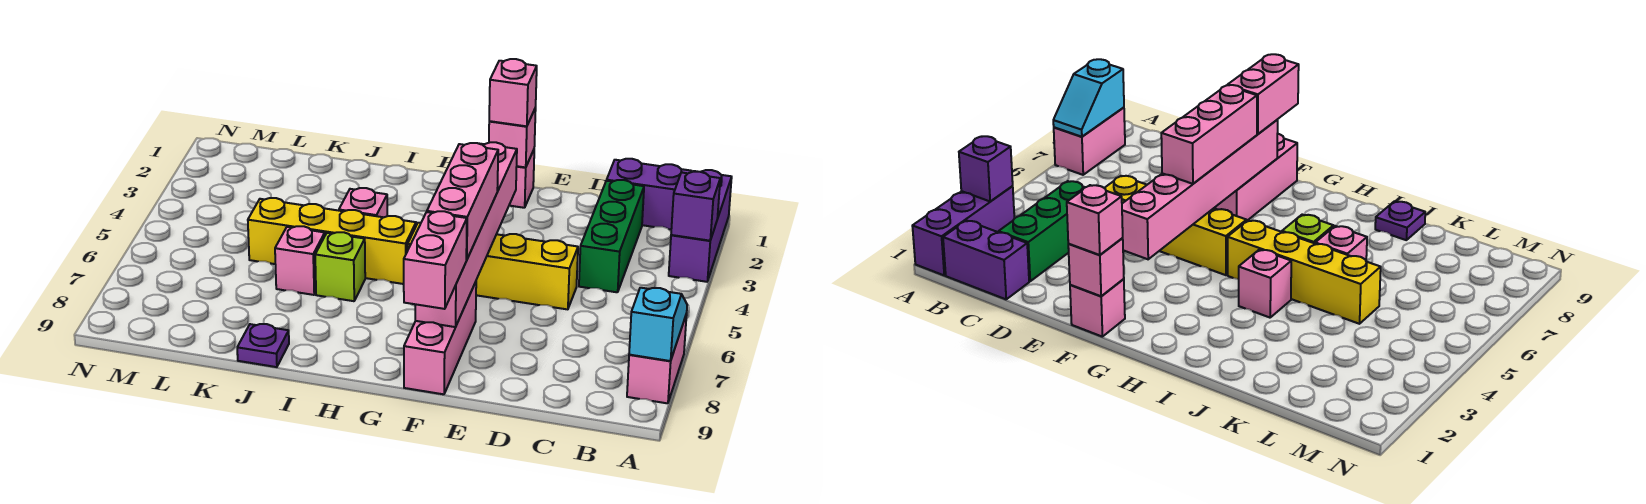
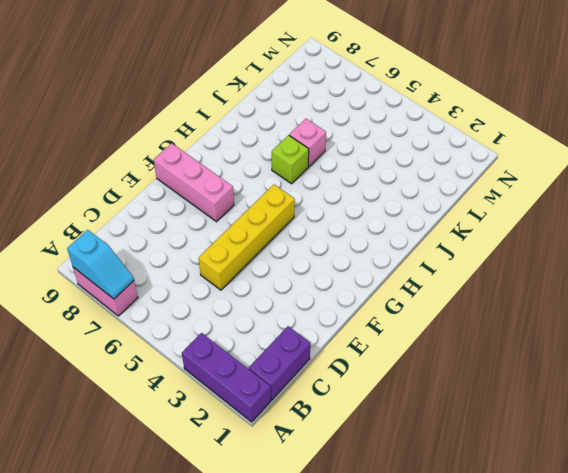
none -> green brick C2:C4 level 1
none -> pink brick F1 level 1
none -> yellow brick H5:K5 level 1

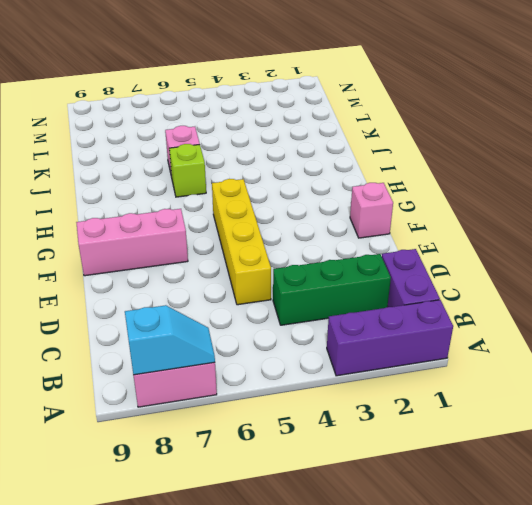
none -> yellow brick H5:K5 level 1
none -> pink brick I4 level 1
none -> purple plate J9 level 1

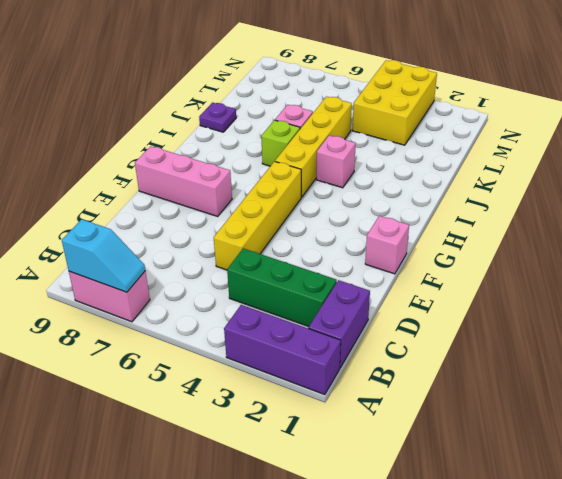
yellow brick L3:N4 level 1 -> none
none -> purple brick A3 level 2
none -> pink brick F1 level 2
none -> pink brick F3:F8 level 2

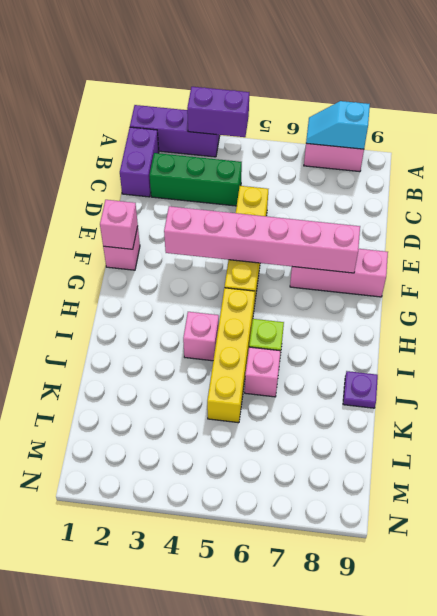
purple brick A3:A4 level 2 -> purple brick A3 level 2
none -> pink brick F1 level 3
none -> pink brick F5:F7 level 3
none -> pink brick F8:F9 level 3

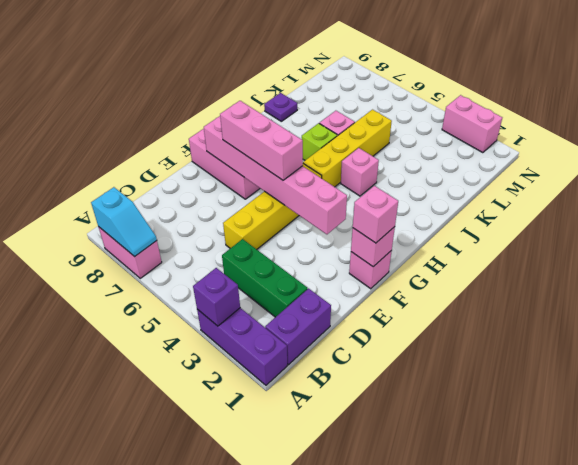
pink brick N2:N3 level 1 -> pink brick F8:F9 level 3

